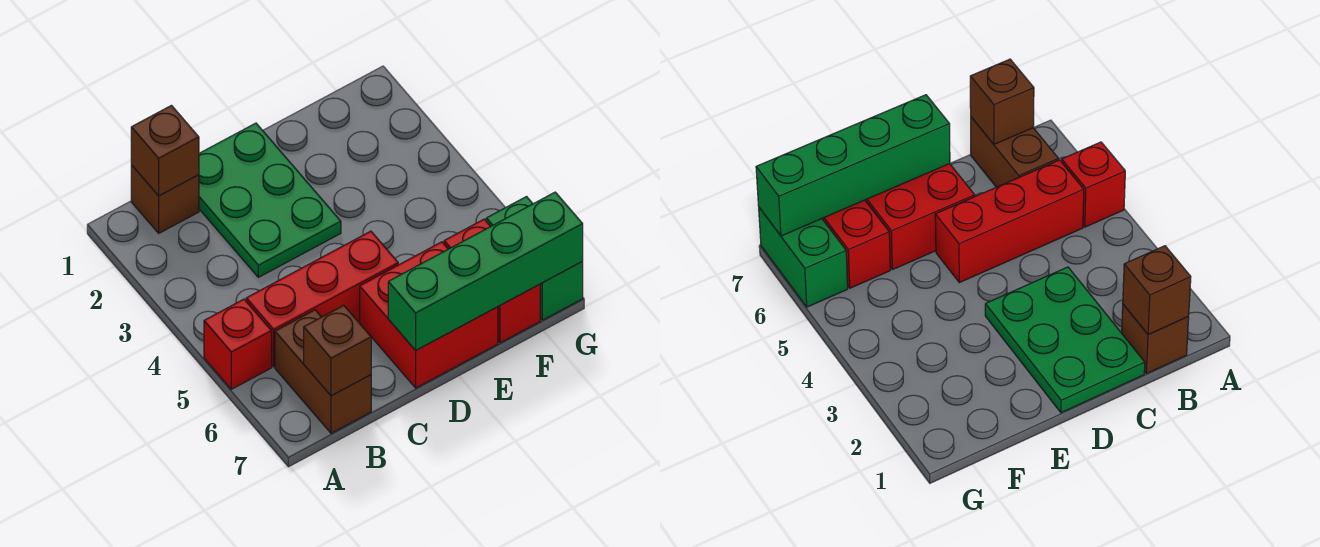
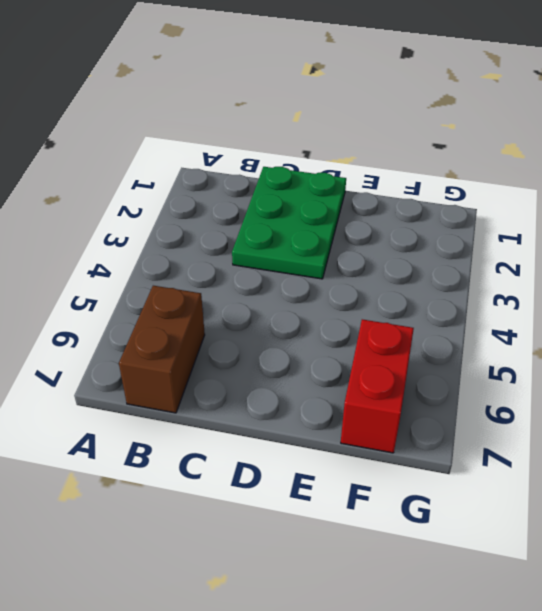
none -> red brick A5 level 1
none -> brown brick B1 level 1

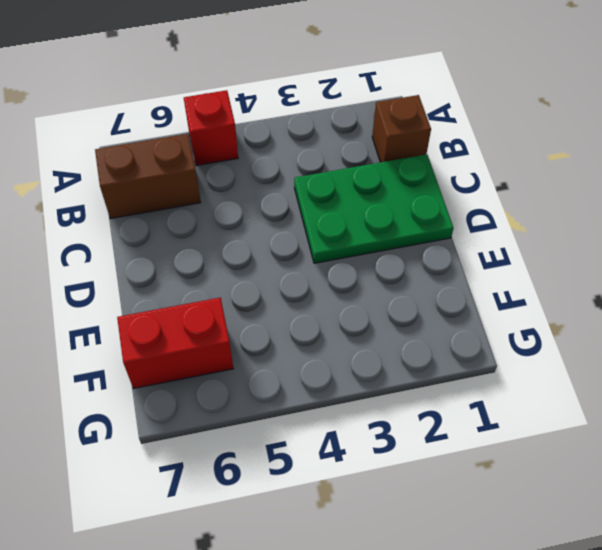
none -> red brick B5:D5 level 1
none -> red brick D6:E7 level 1

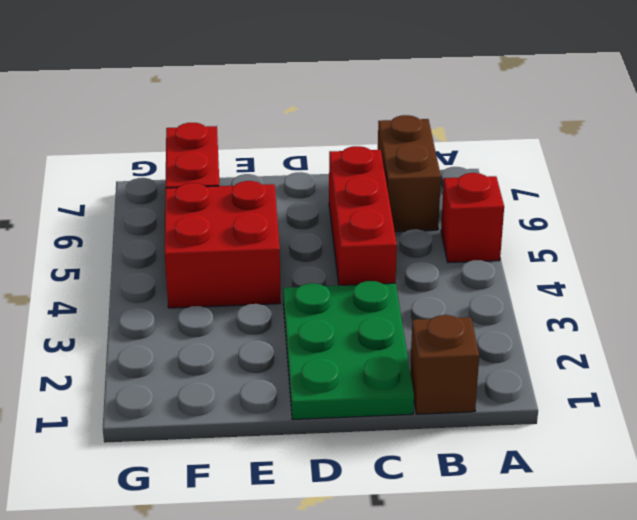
red brick C4:C6 level 1 -> red brick B5:D5 level 1
red brick E4:F5 level 1 -> red brick D6:E7 level 1
none -> green brick G6:G7 level 1
none -> brown brick B1 level 2

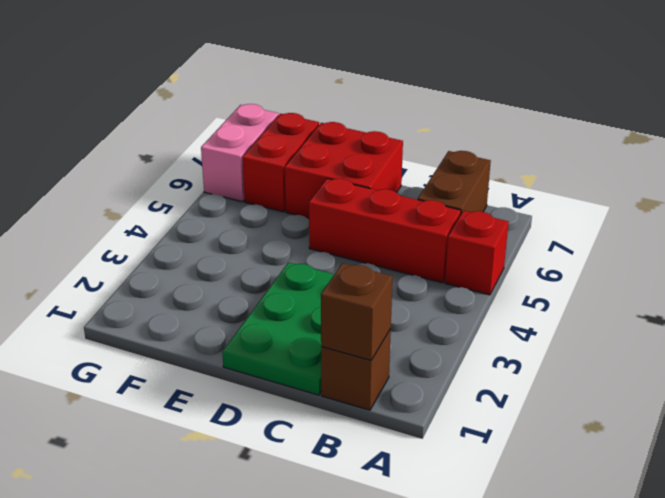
pink brick G6:G7 level 1 -> green brick G6:G7 level 1
none -> brown brick B7 level 2
none -> green brick D7:G7 level 2

